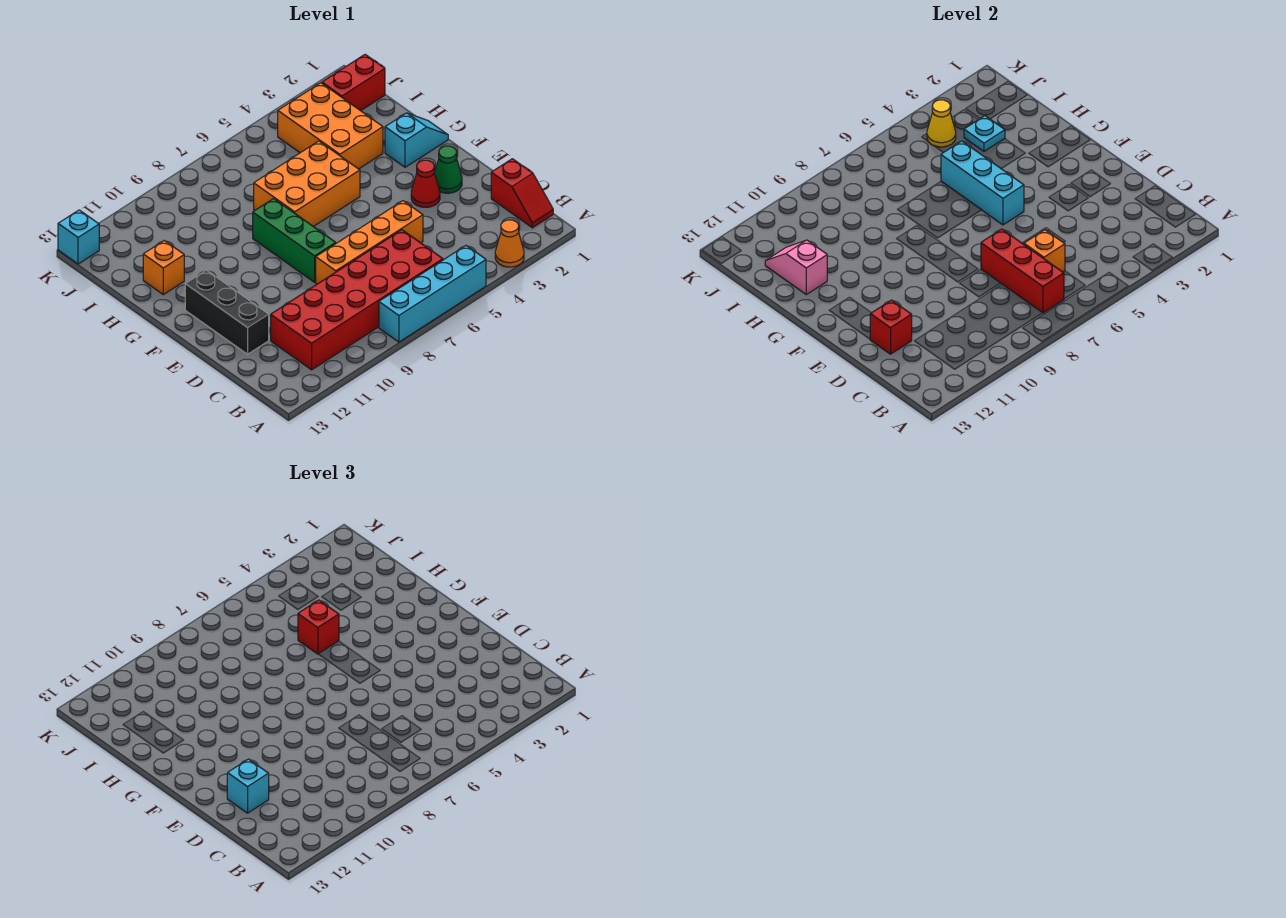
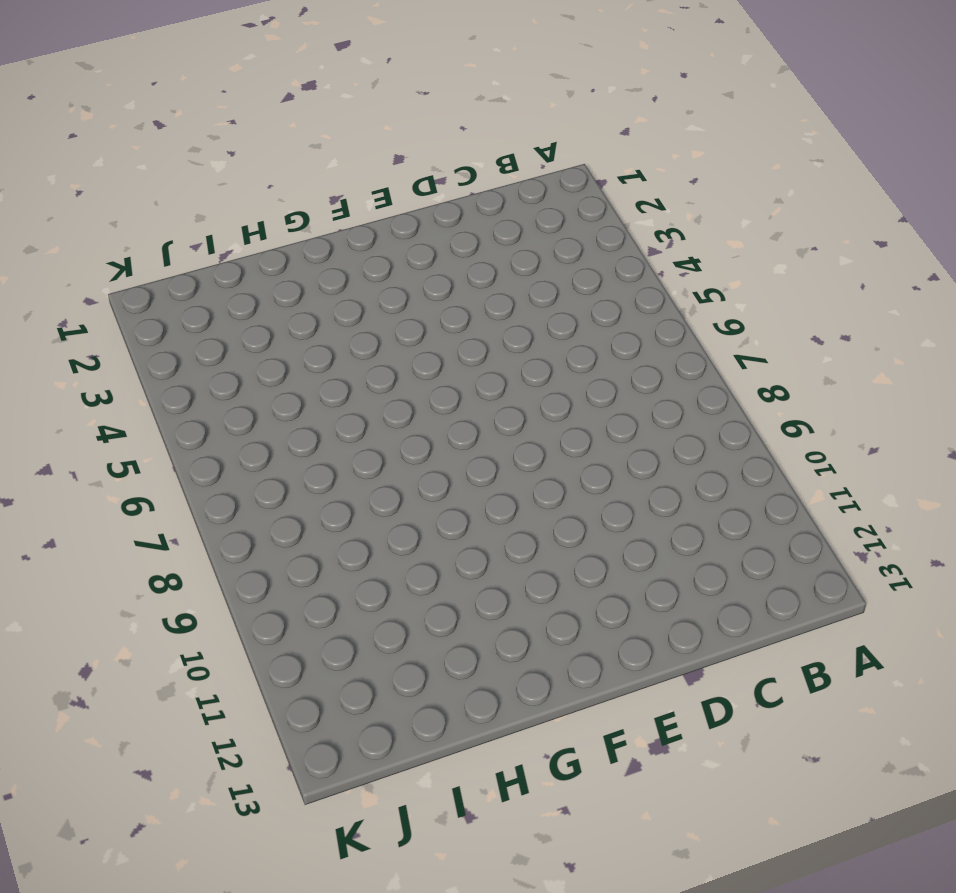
none -> orange cone A3 level 1
none -> cyan brick A5:A8 level 1
none -> red slope B1:C1 level 1 top C

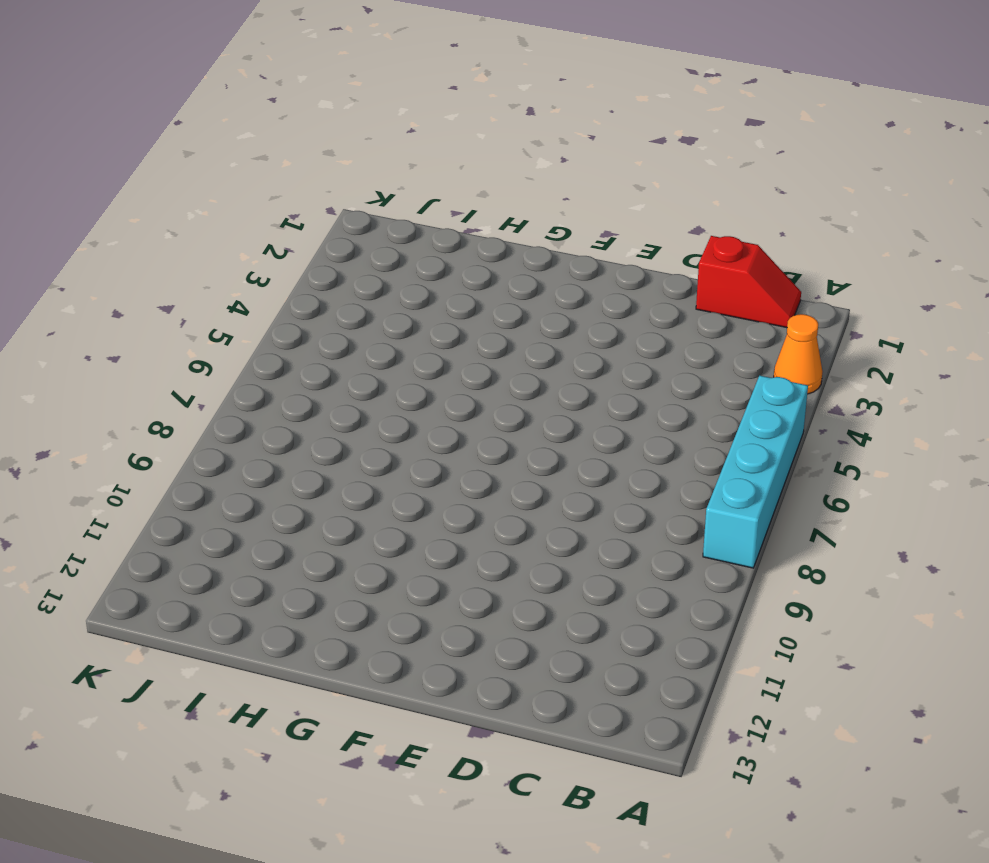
none -> red brick B6:C11 level 1
none -> orange brick D5:D8 level 1
none -> black brick D12:F12 level 1

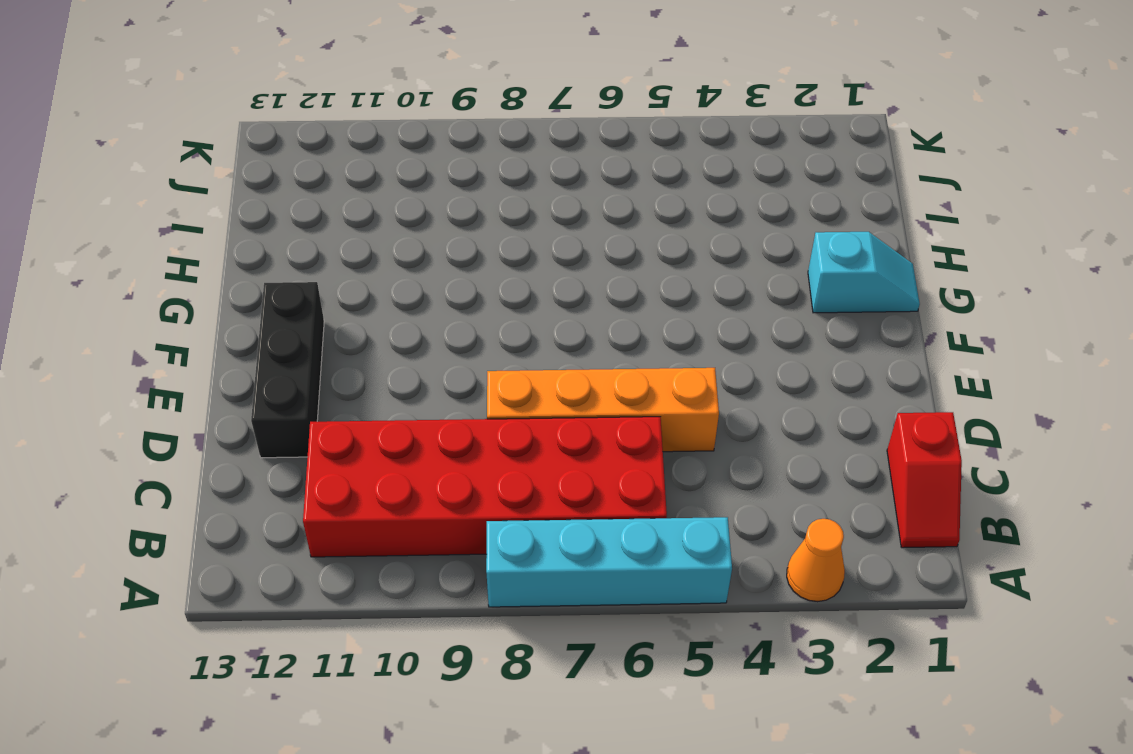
none -> green cone E2 level 1
none -> red cone E3 level 1
none -> green brick E8:G8 level 1

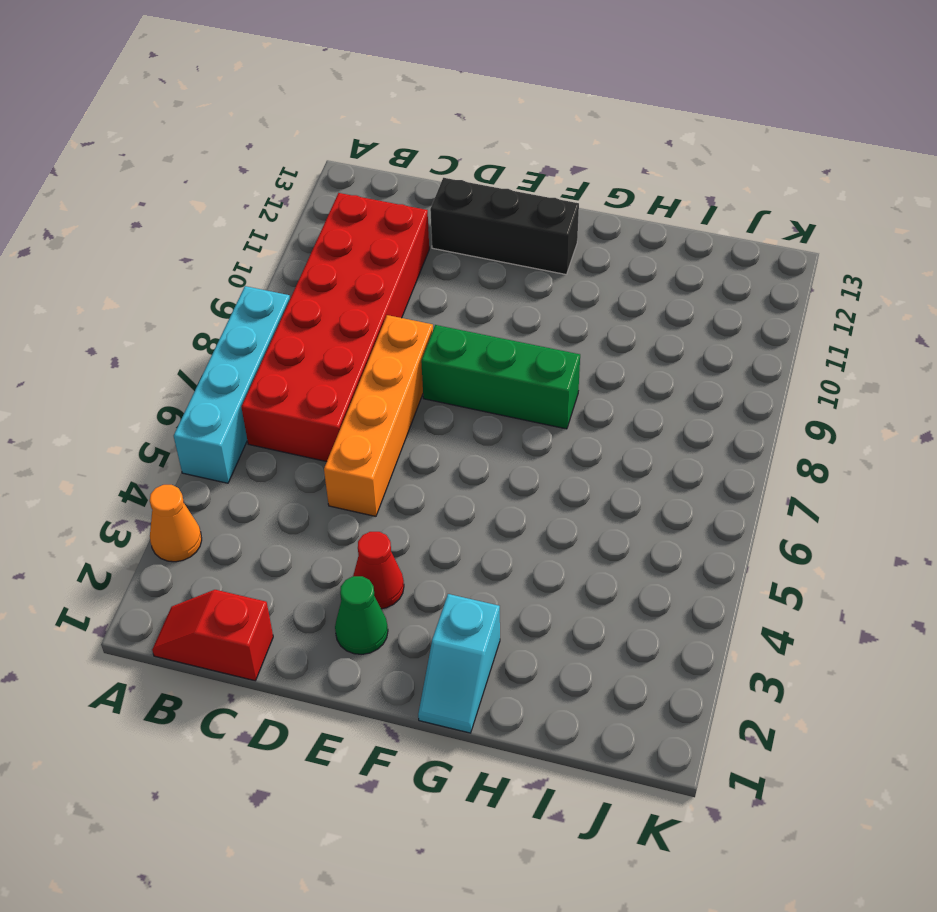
none -> orange brick G5:H7 level 1
none -> orange brick H3:J4 level 1
none -> orange brick H12 level 1

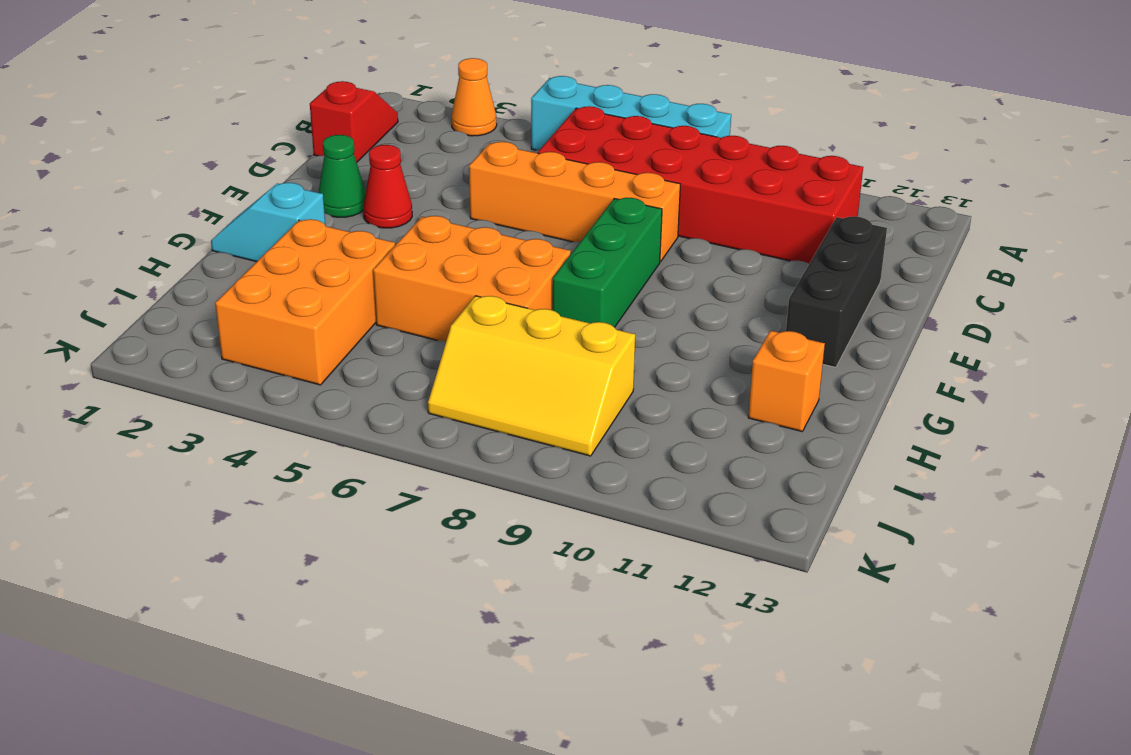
yellow slope I7:J9 level 1 top I -> none
none -> red brick J1:J2 level 1
none -> cyan brick K13 level 1
none -> red brick B7:D7 level 2

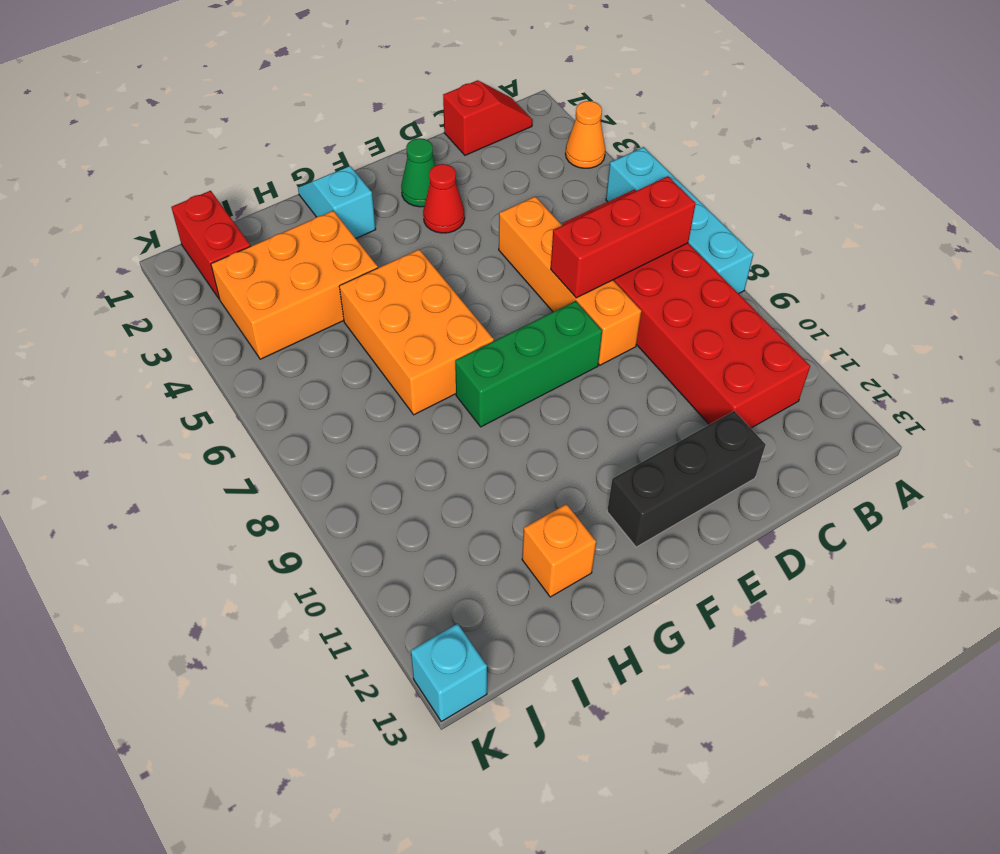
none -> orange brick C6 level 2
none -> red brick D12 level 2
none -> cyan brick F5:H5 level 2

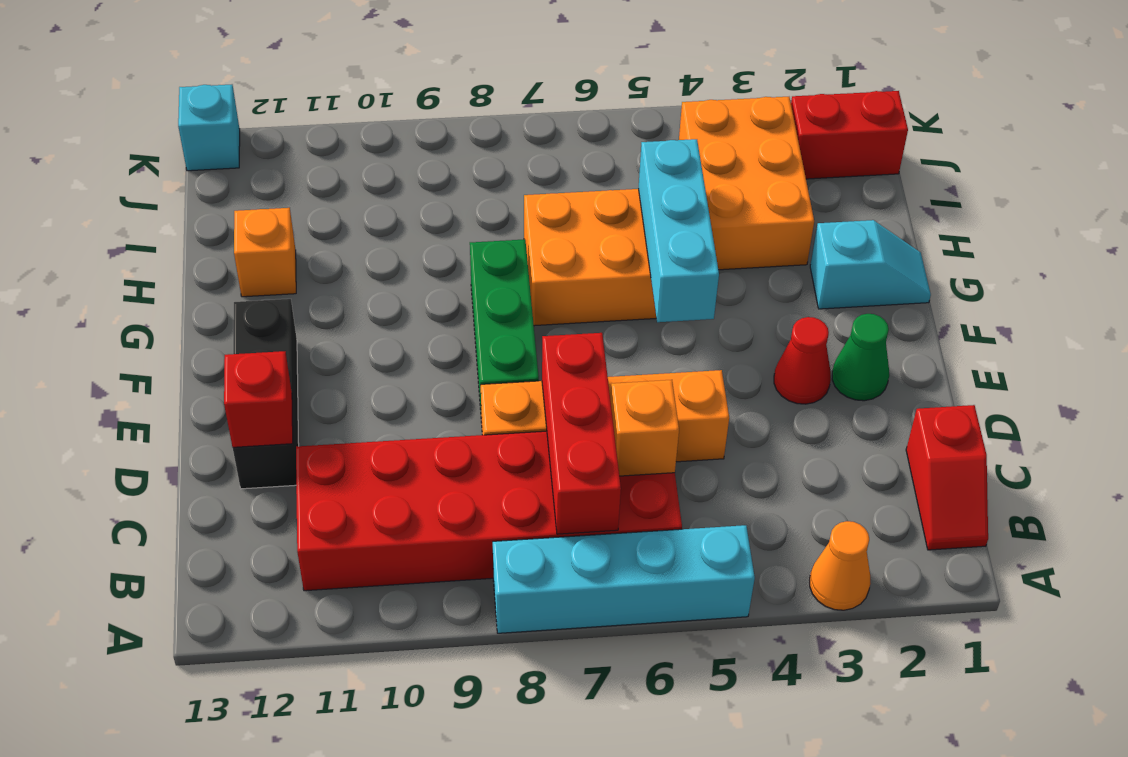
none -> pink slope H12:I12 level 2 top H
none -> cyan plate I3 level 2
none -> yellow cone J4 level 2

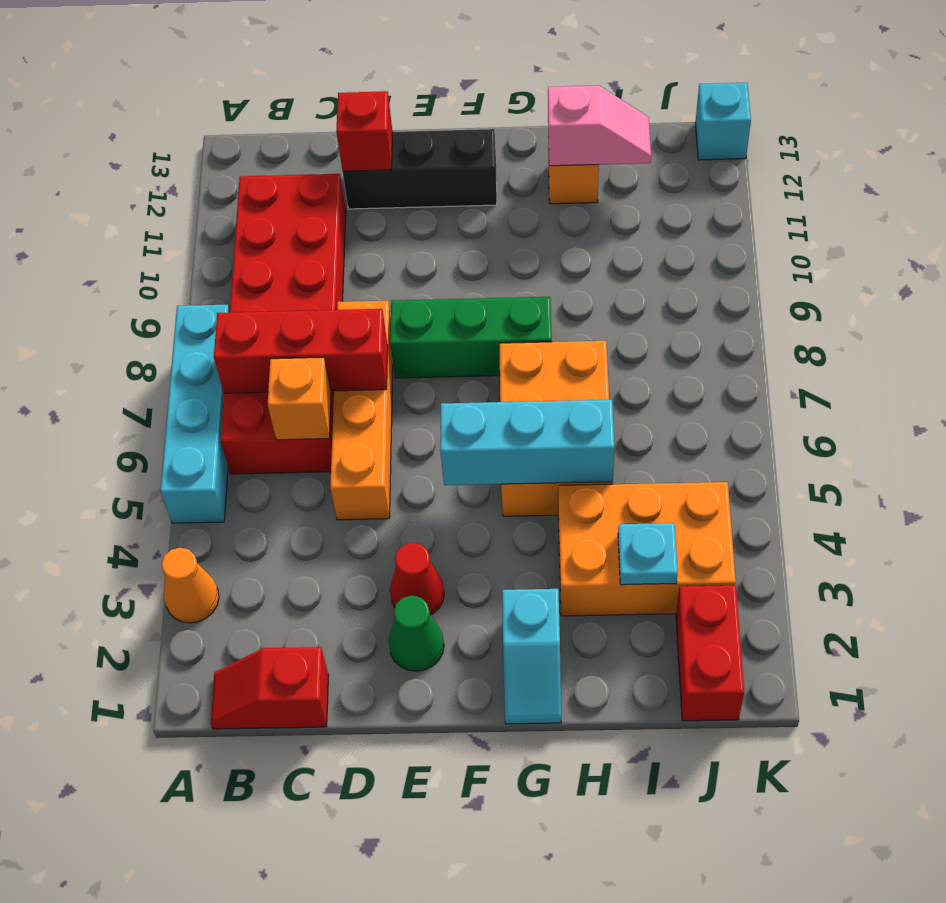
none -> yellow cone J4 level 2
none -> cyan brick D12 level 3
none -> red brick H5 level 3

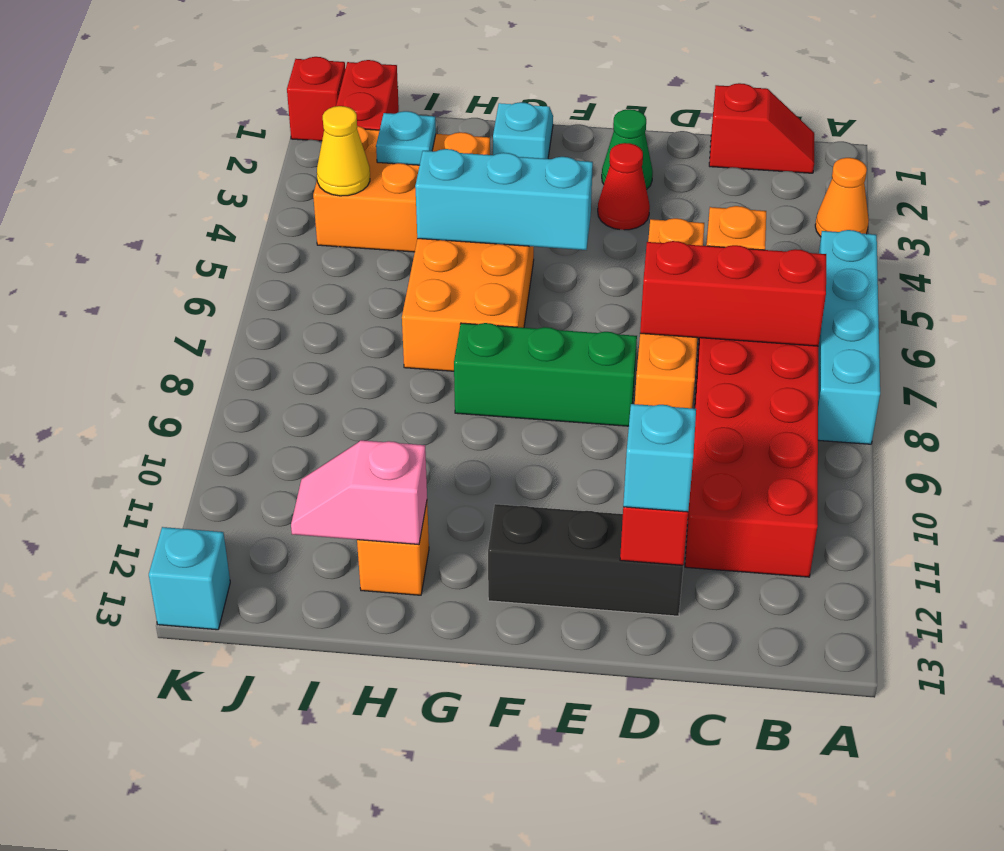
red brick K1 level 1 -> red brick H5 level 3

